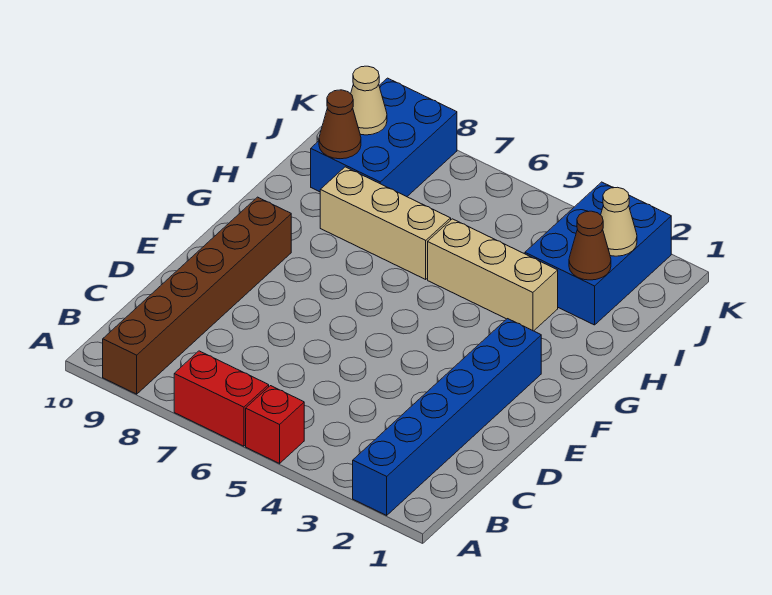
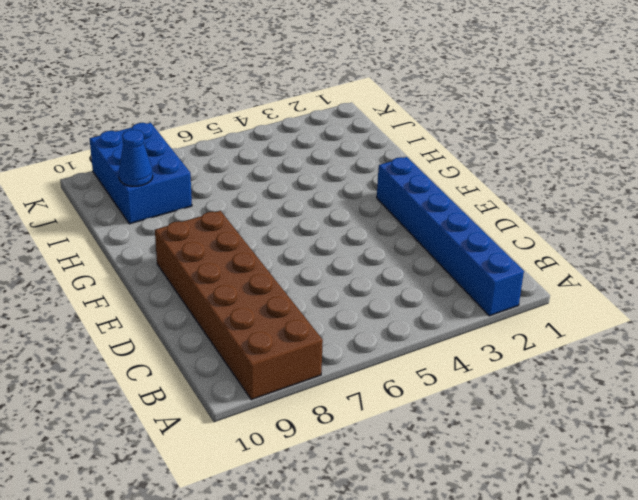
brown brick A8:F9 level 1 -> brown brick A9:F9 level 1
blue cone I9 level 2 -> brown cone I9 level 2
none -> red brick A5 level 1
none -> red brick A6:A7 level 1
none -> tan brick H3:H5 level 1

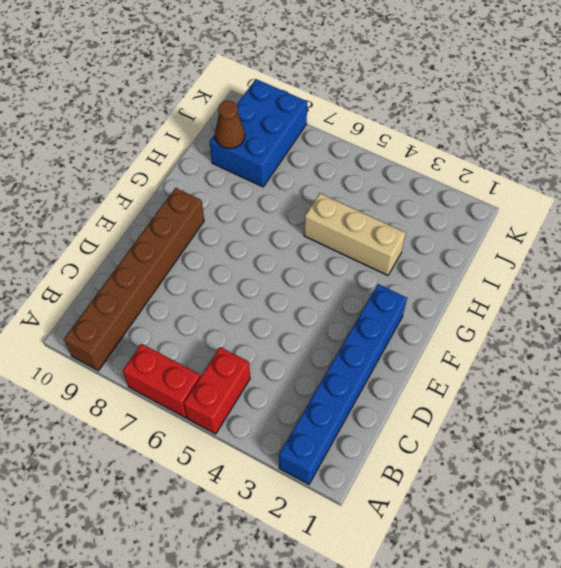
red brick A5:B5 level 1 -> red brick A5 level 1
none -> tan brick H6:H8 level 1
none -> blue brick I2:K3 level 1
none -> brown cone I2 level 2

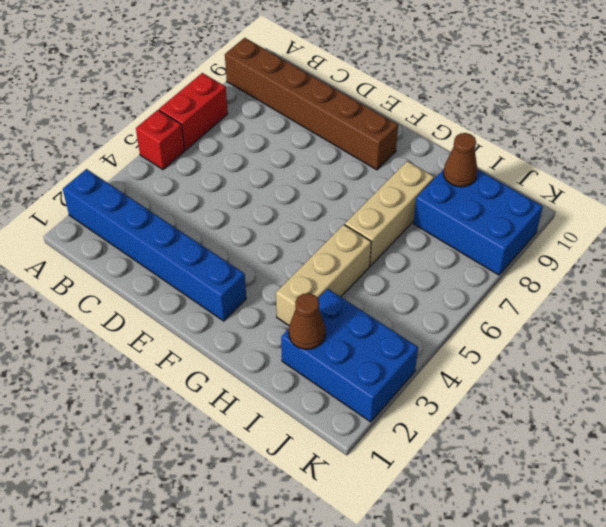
none -> tan cone J2 level 2
none -> tan cone J9 level 2

